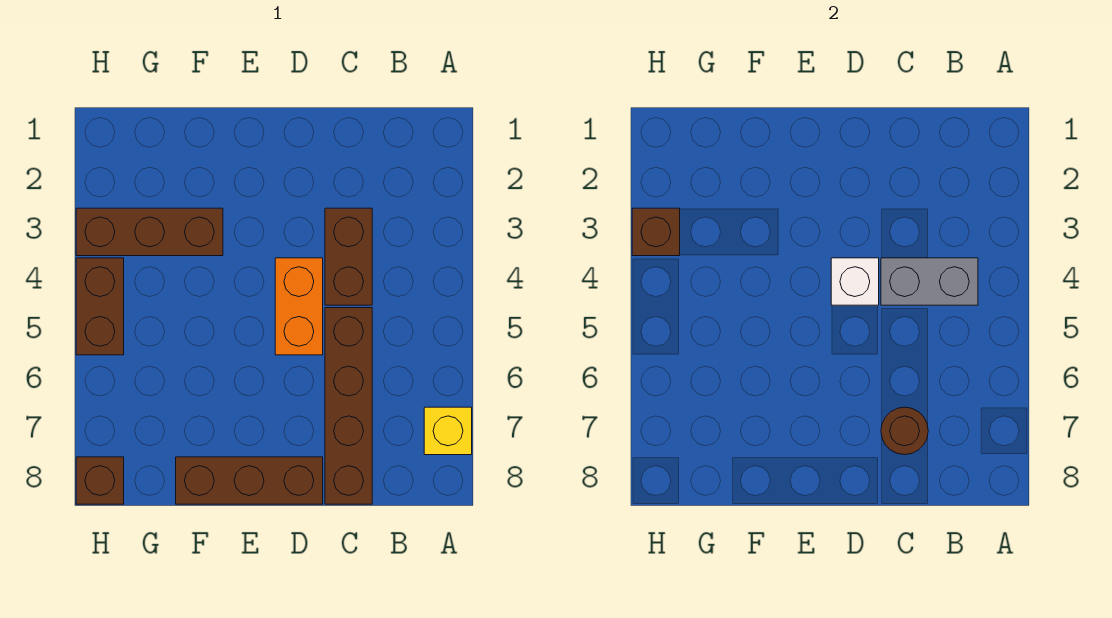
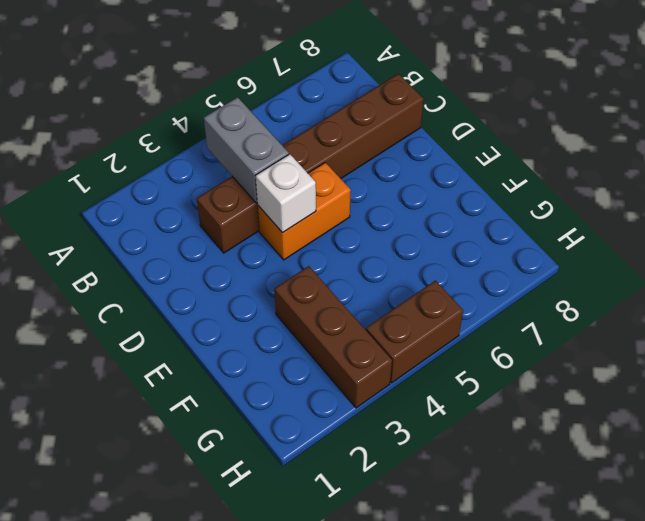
none -> yellow brick A7 level 1
none -> brown brick D8:F8 level 1
none -> brown brick H8 level 1

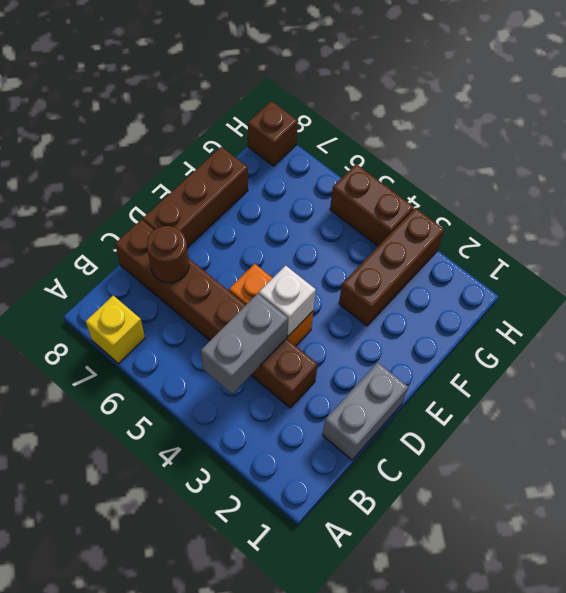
grey brick C1:D1 level 1 -> none
none -> brown brick H3 level 2

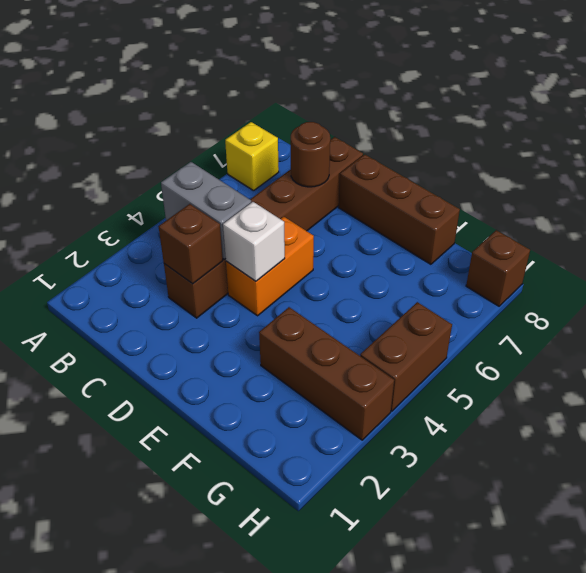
brown brick C3 level 2 -> brown brick H3 level 2

